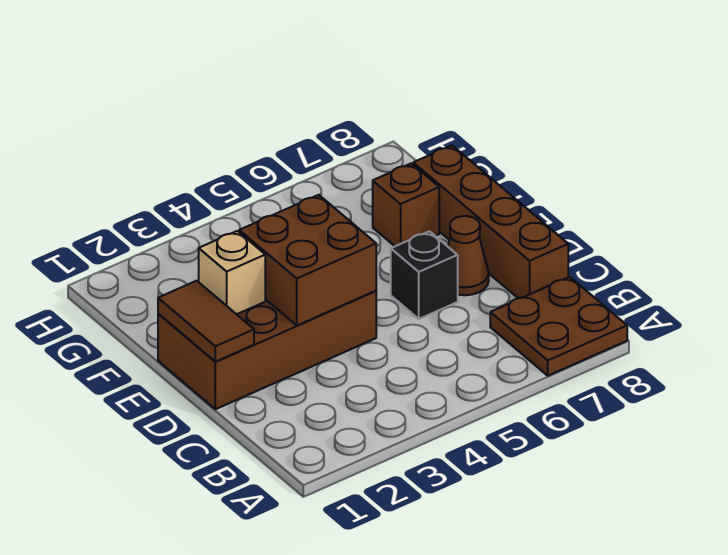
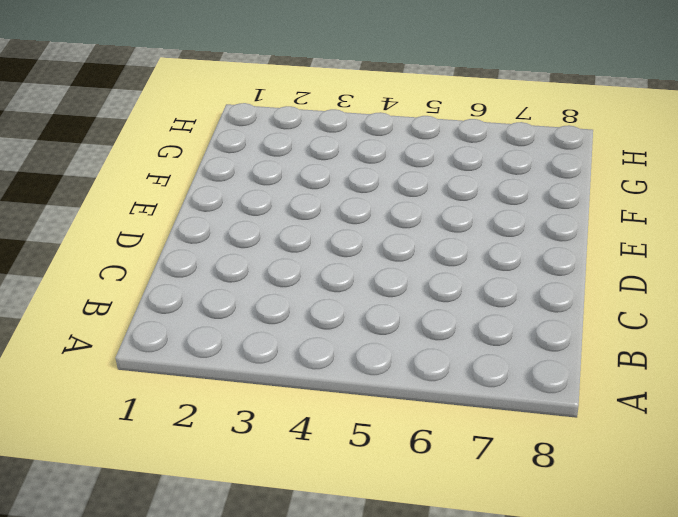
none -> brown plate A7:B8 level 1
none -> brown brick C8:F8 level 1

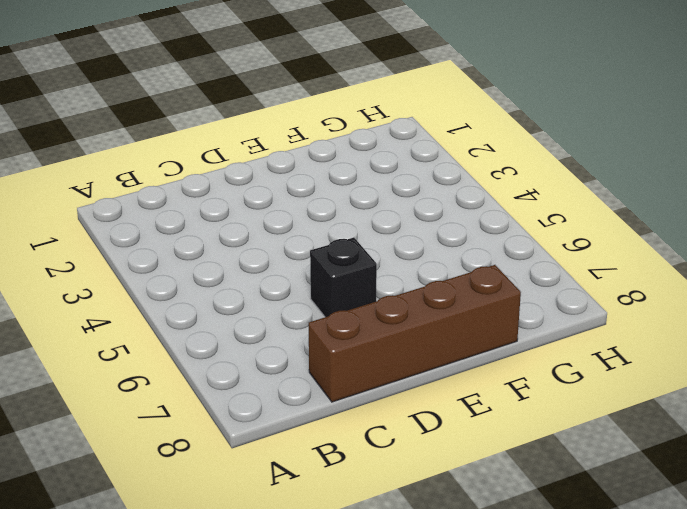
none -> brown plate A7:B8 level 1
none -> brown brick D1:E4 level 1

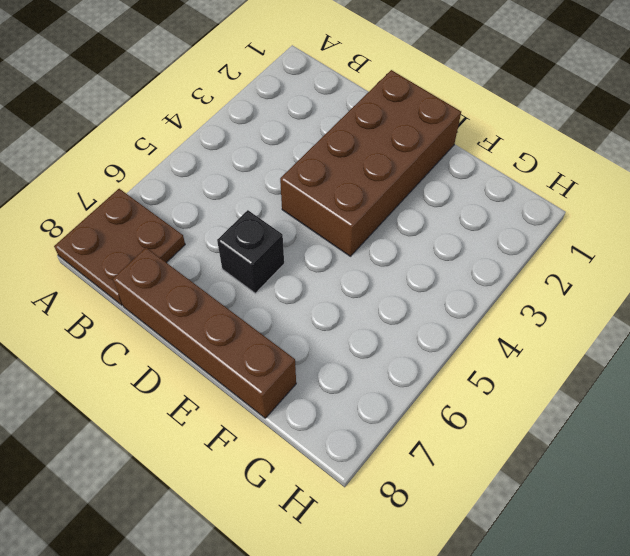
none -> brown cone D7 level 1
none -> brown brick F7 level 1

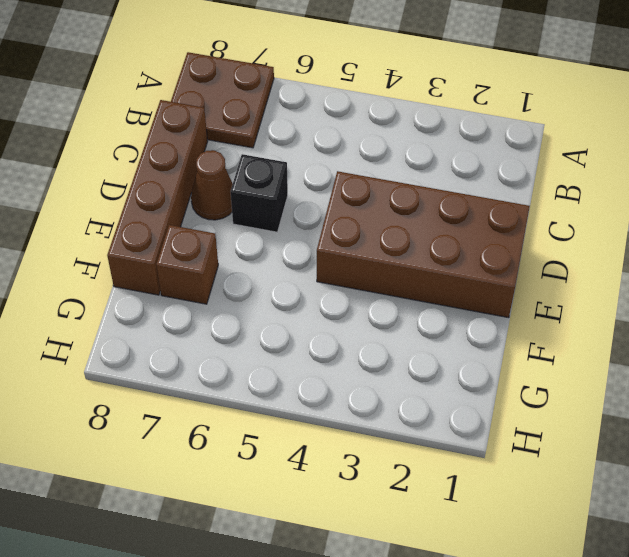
none -> brown tile D1:E1 level 2
none -> brown brick D3:E4 level 2

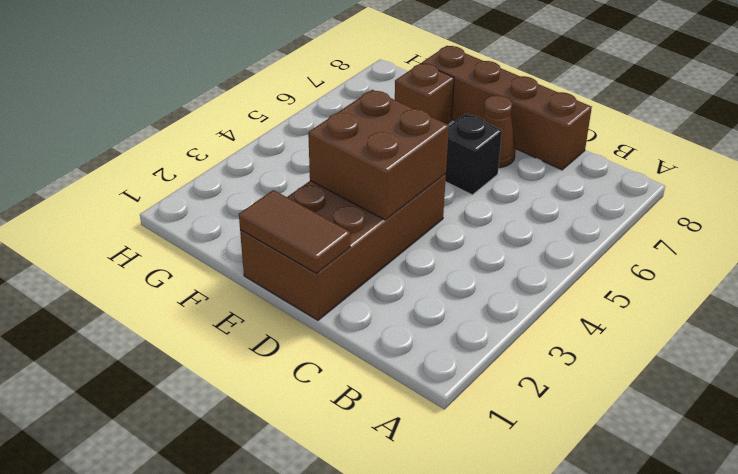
none -> brown plate A7:B8 level 1
none -> tan brick E2 level 2

